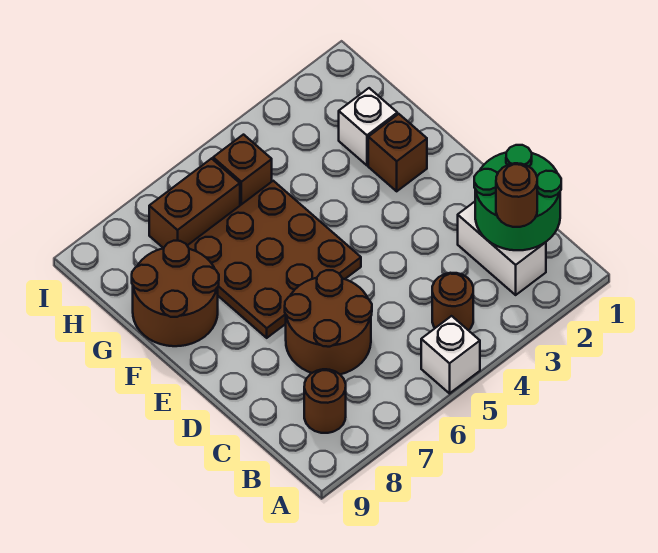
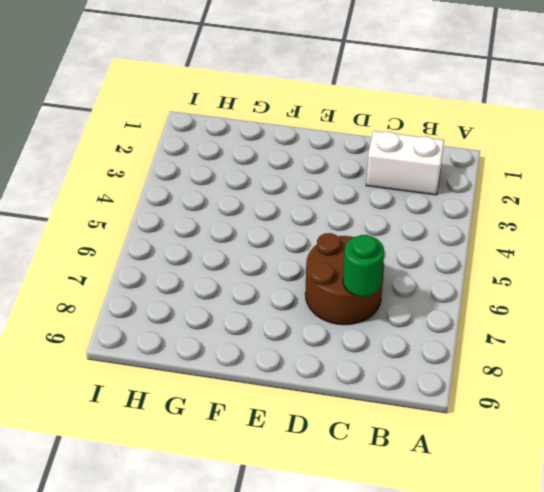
green round brick C7 level 2 -> none
none -> white brick A5 level 1
none -> brown round brick B4 level 1
none -> brown round brick B8 level 1

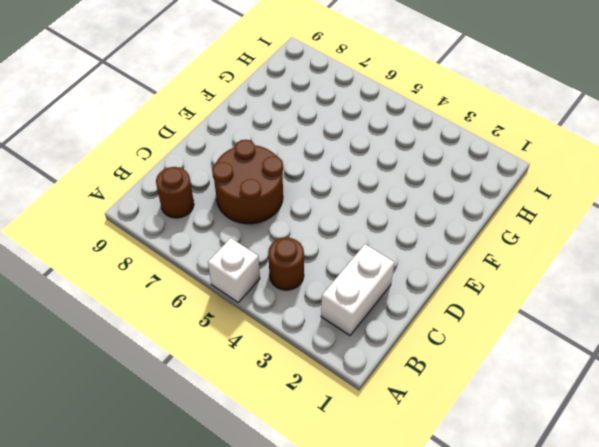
none -> brown plate E5:G7 level 1
none -> brown brick F2 level 1
none -> brown round brick F8:G9 level 1

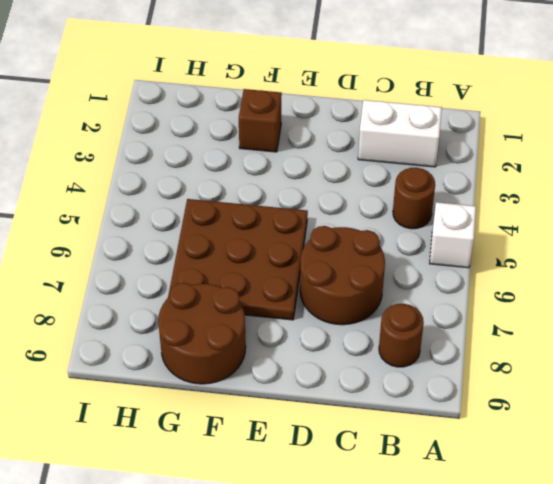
none -> white brick G2 level 1
none -> brown brick H5 level 1
none -> brown brick H6:H7 level 1

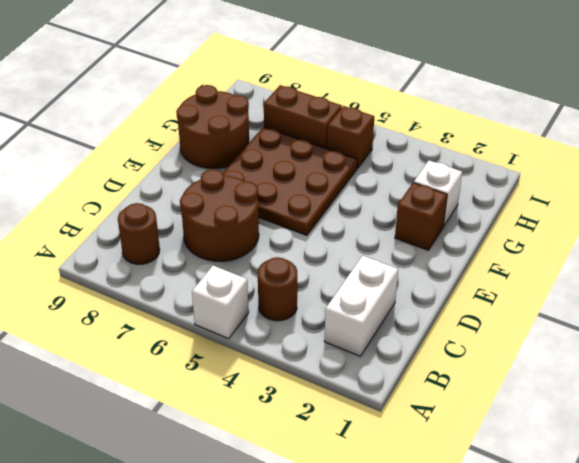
none -> green round brick B1:C2 level 2
none -> brown round brick B2 level 3

